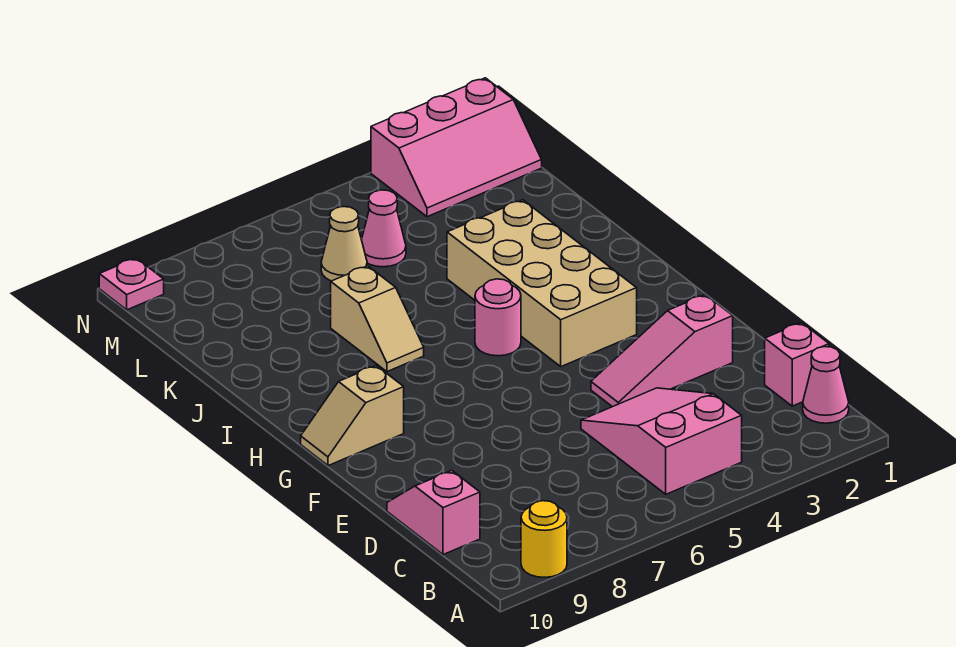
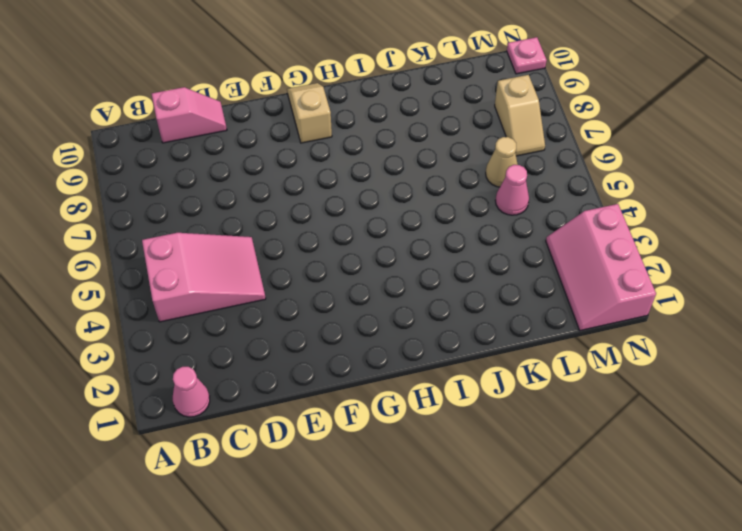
tan slope M7:M8 level 1 top 8 -> tan slope I7:J7 level 1 top J
none -> yellow round brick A9 level 1
none -> pink brick C1 level 1
none -> pink slope E2:E4 level 1 top 2

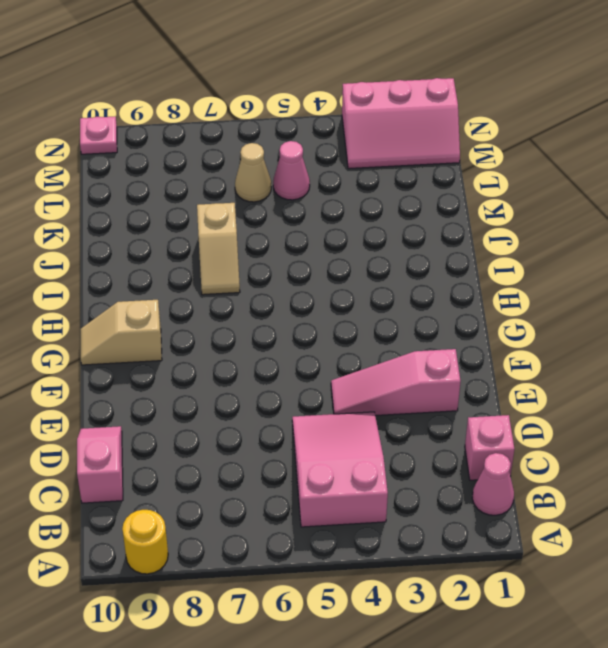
none -> tan brick G3:J4 level 1
none -> pink round brick H5 level 1

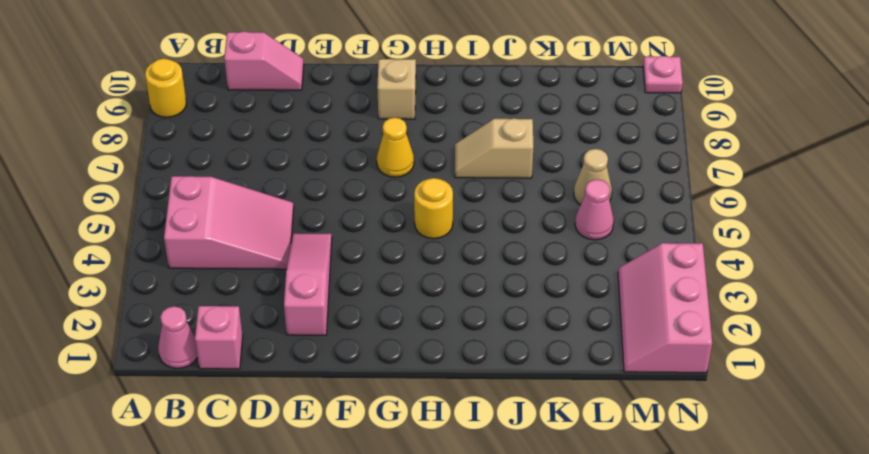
yellow cone G7 level 1 -> none
yellow round brick H5 level 1 -> pink round brick H5 level 1
none -> tan brick G3:J4 level 1

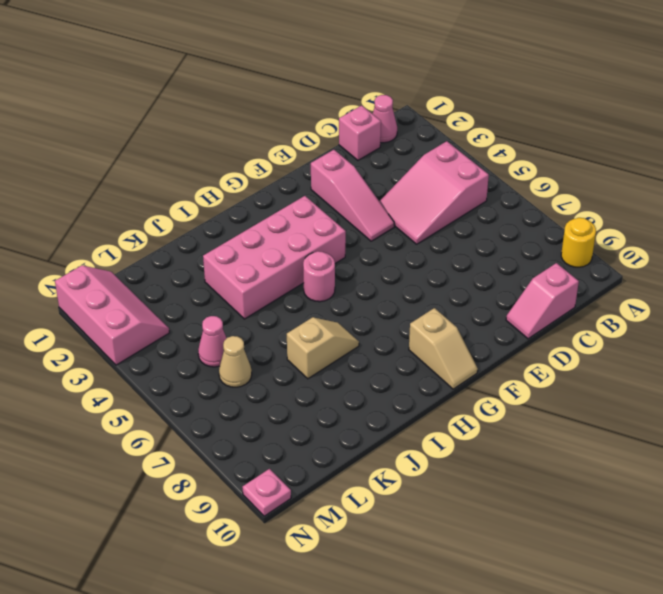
pink brick G3:J4 level 1 -> tan brick G3:J4 level 1

